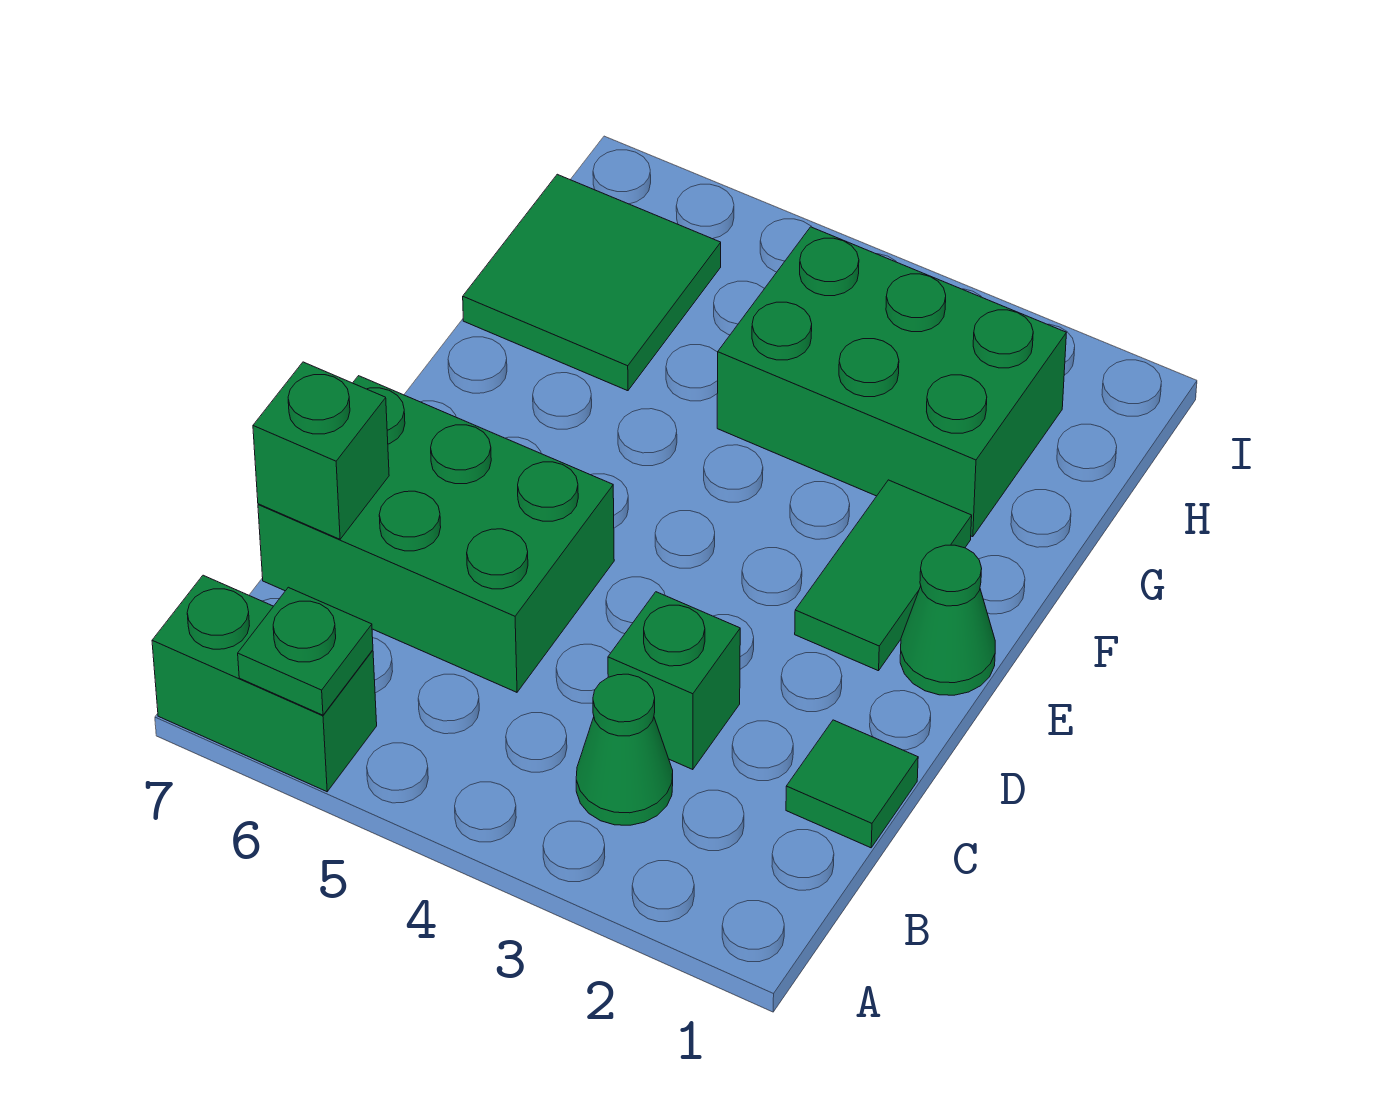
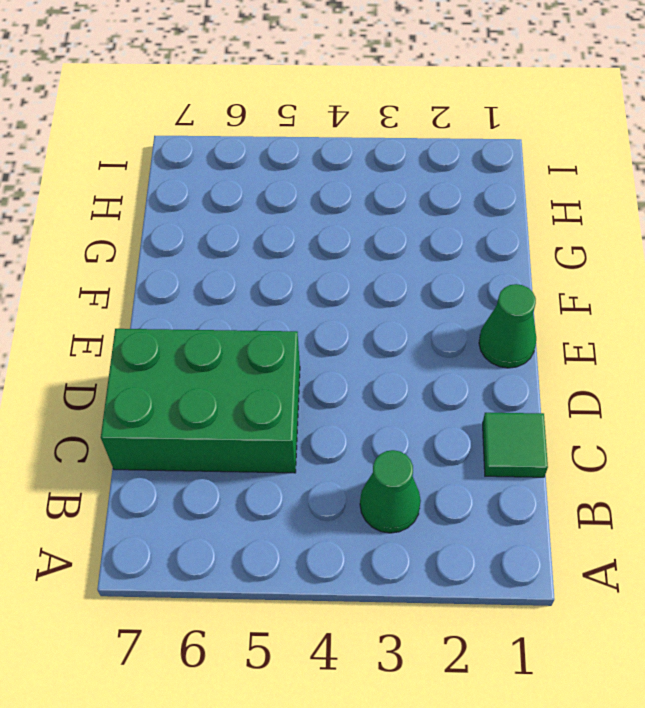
none -> green brick A6:A7 level 1
none -> green brick C3 level 1

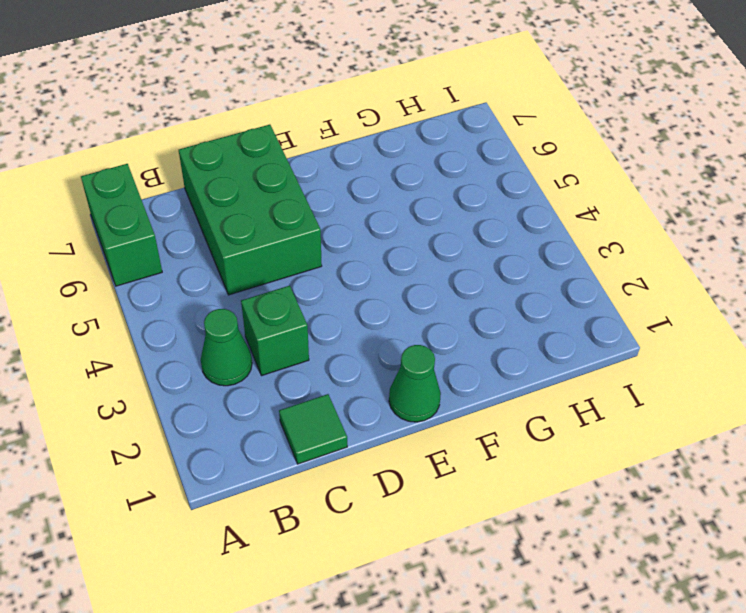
none -> green tile E2:F2 level 1
none -> green brick G2:H4 level 1

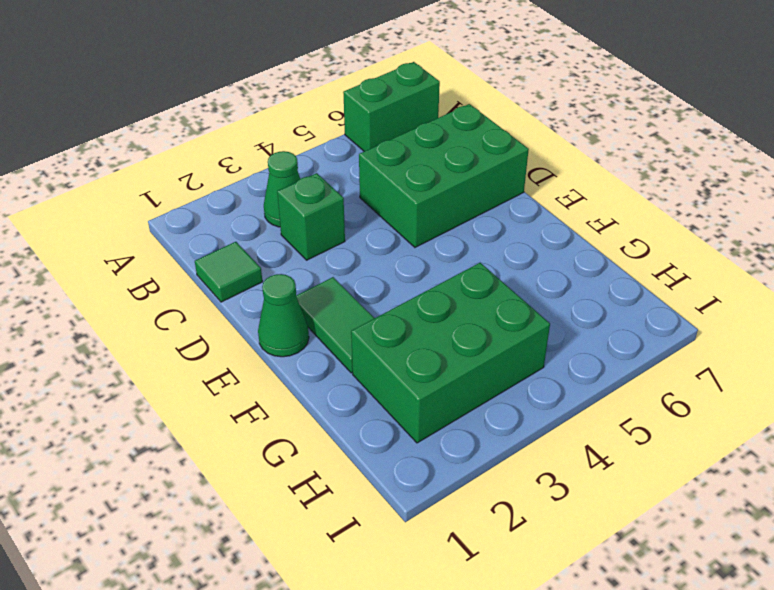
none -> green tile G6:H7 level 1
none -> green plate A6 level 2

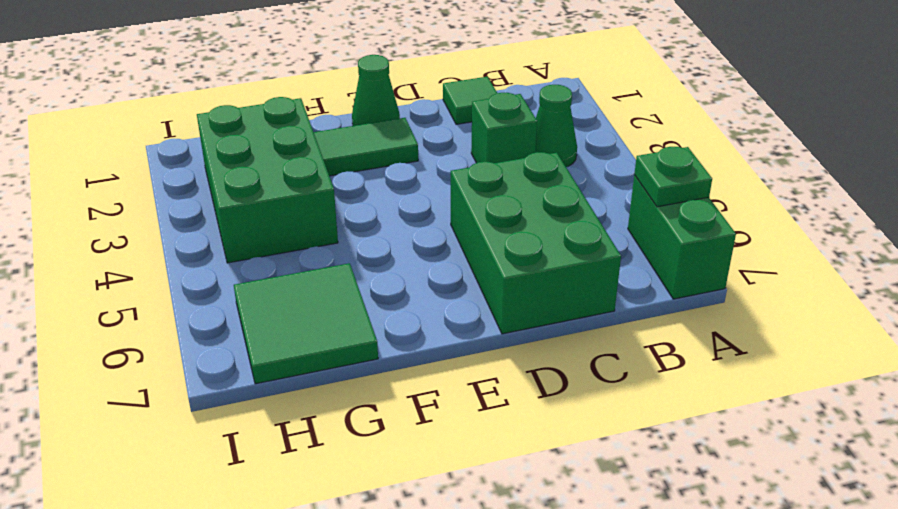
none -> green brick C7 level 2

